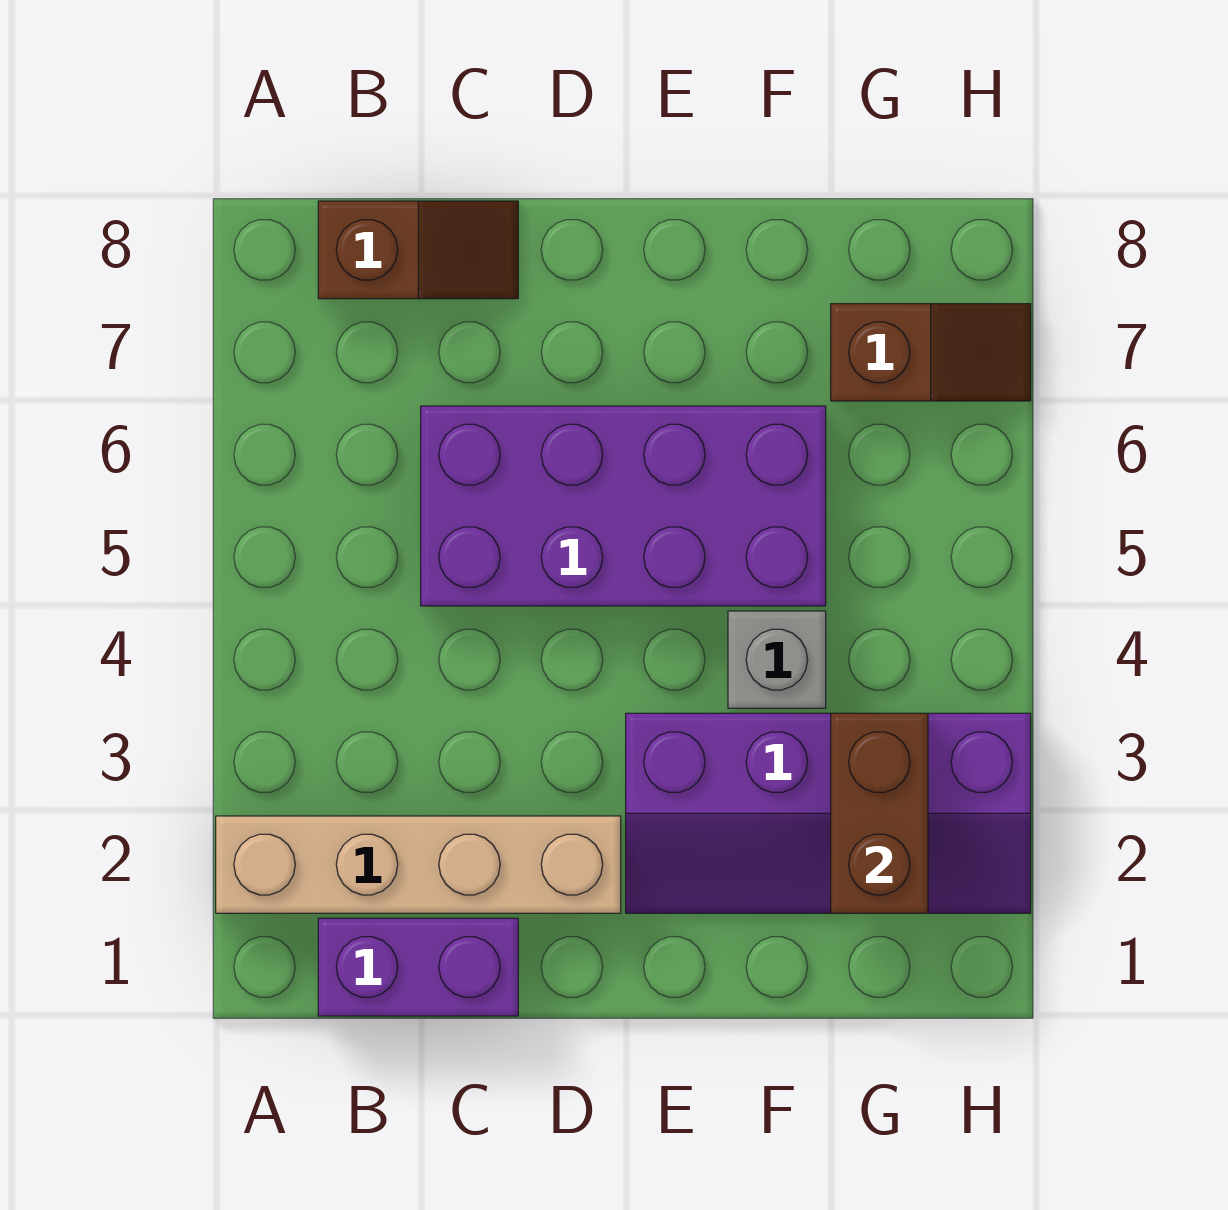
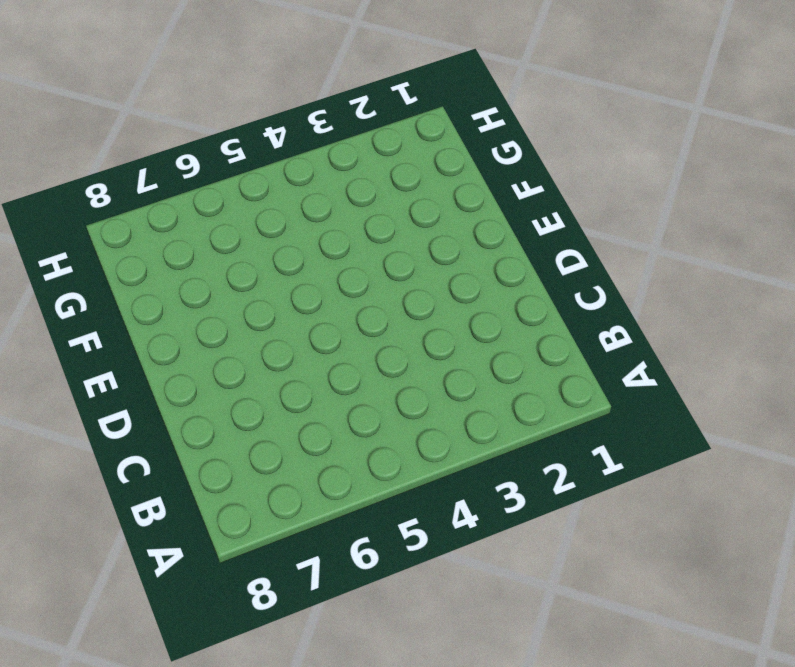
none -> tan brick A2:D2 level 1
none -> purple brick B1:C1 level 1

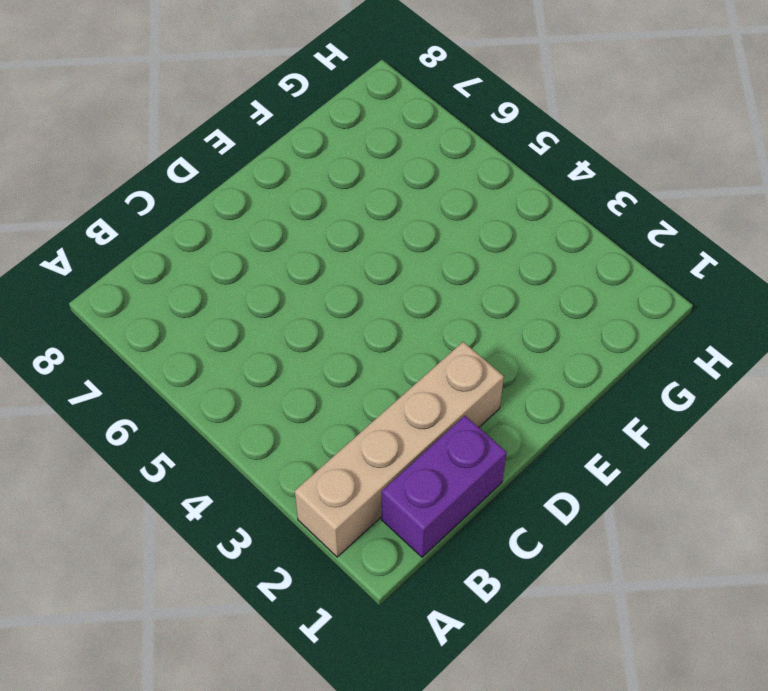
none -> brown slope B8:C8 level 1 top B
none -> purple brick C5:F6 level 1

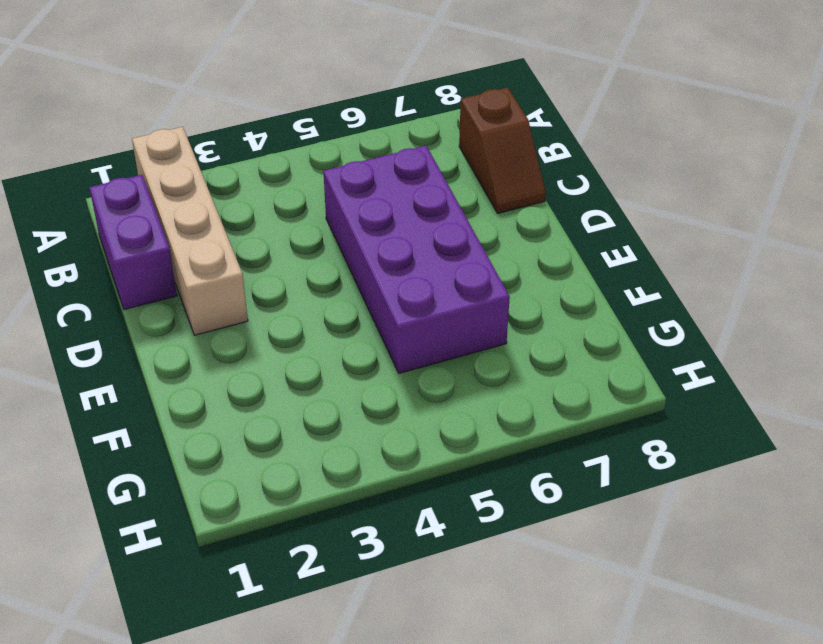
none -> purple slope E2:H3 level 1 top 3
none -> grey brick F4 level 1

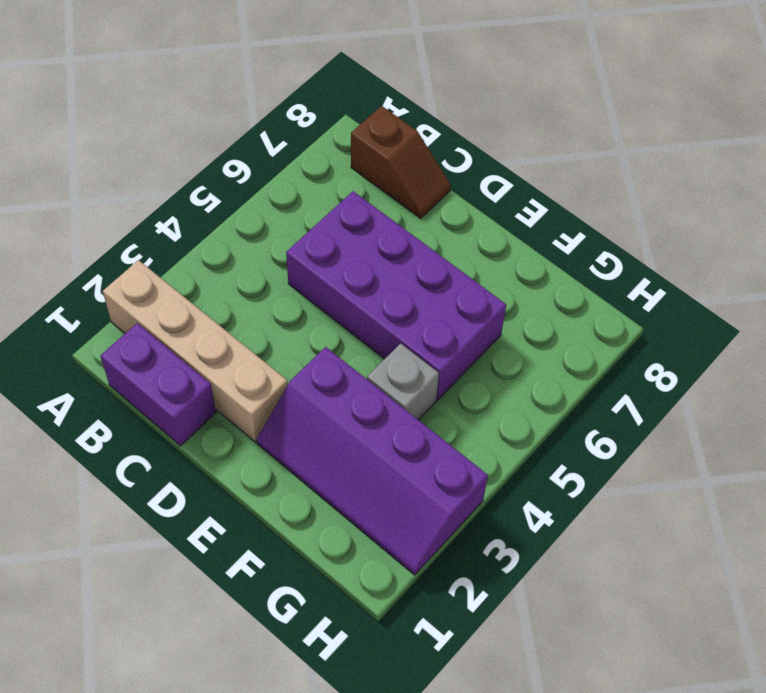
none -> brown slope G7:H7 level 1 top G
none -> brown brick G2:G3 level 2

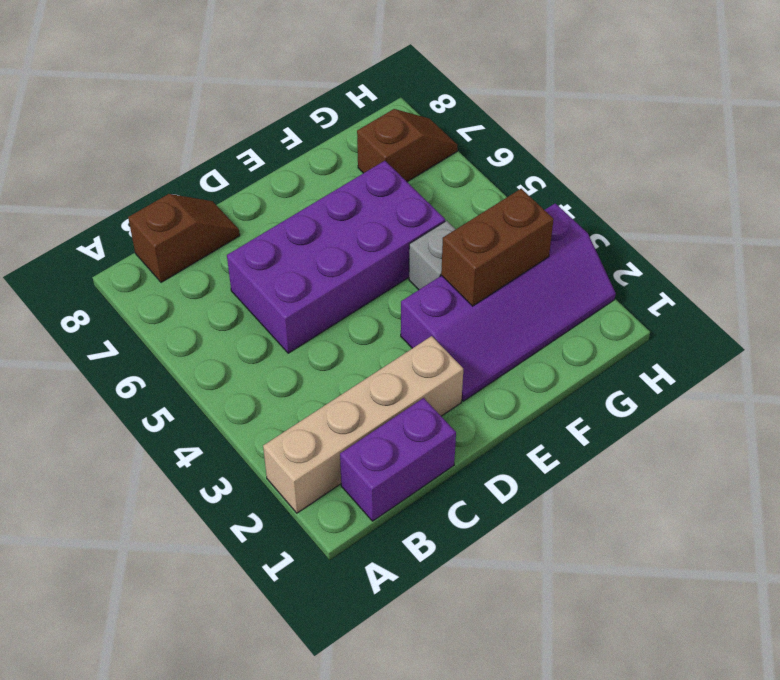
brown brick F3:G3 level 2 -> brown brick G2:G3 level 2

